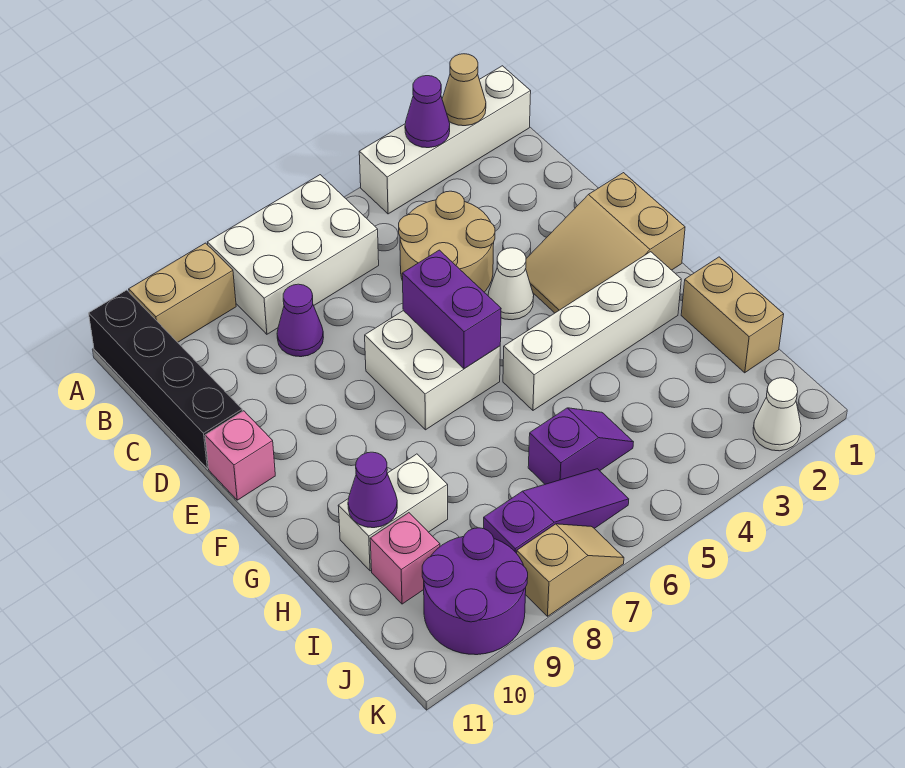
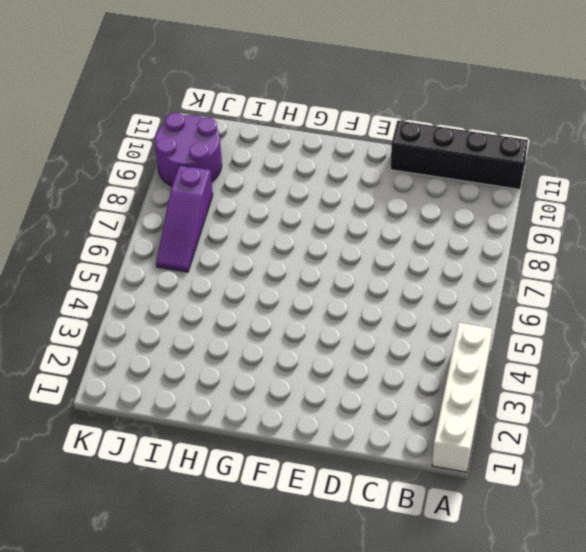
none -> white brick A6:B8 level 1
none -> tan brick A9:A10 level 1
none -> tan round brick C4:D5 level 1

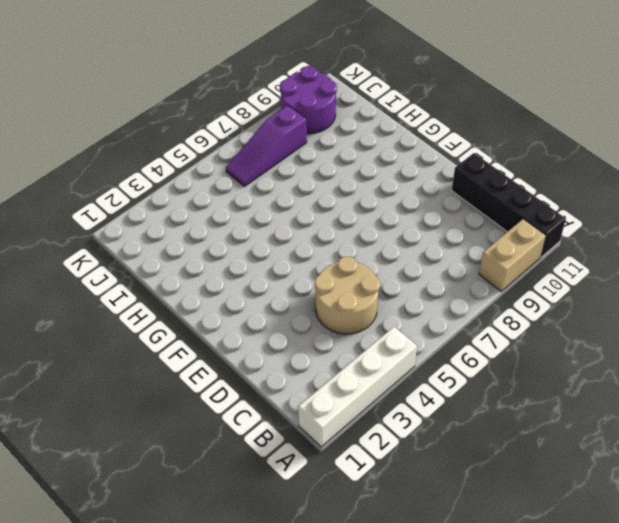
none -> white brick A6:B8 level 1
none -> purple cone C8 level 1
none -> tan slope E1:F3 level 1 top 1

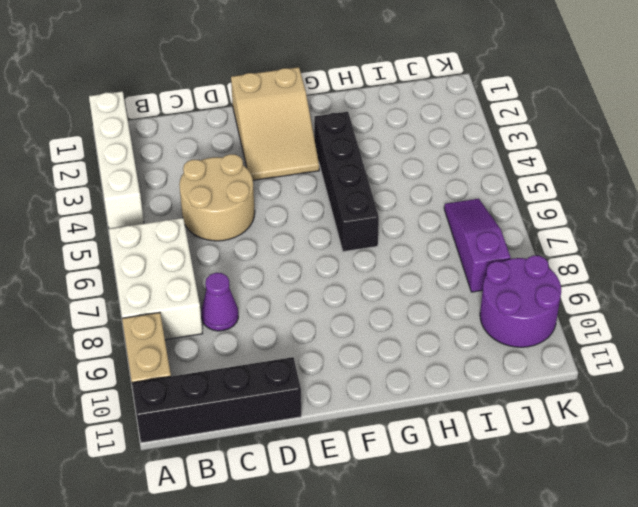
black brick G3:G6 level 1 -> white brick G2:G5 level 1
none -> white cone E4 level 1
none -> white brick E6:F7 level 1
none -> pink brick E11 level 1

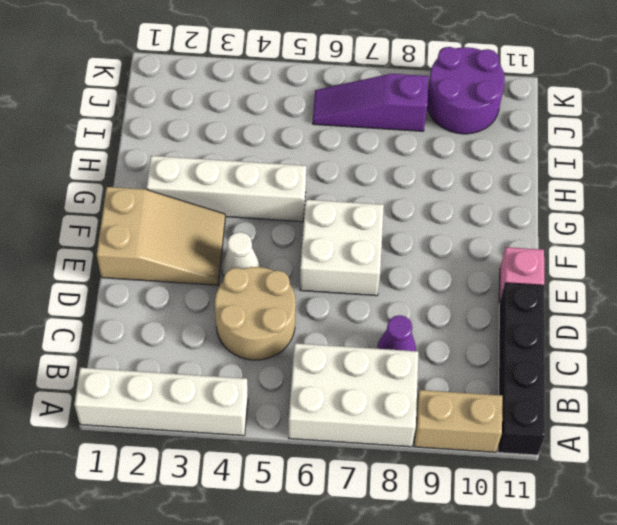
none -> tan brick H1:I1 level 1
none -> white brick H9:H10 level 1
none -> purple slope I5:I6 level 1 top 6

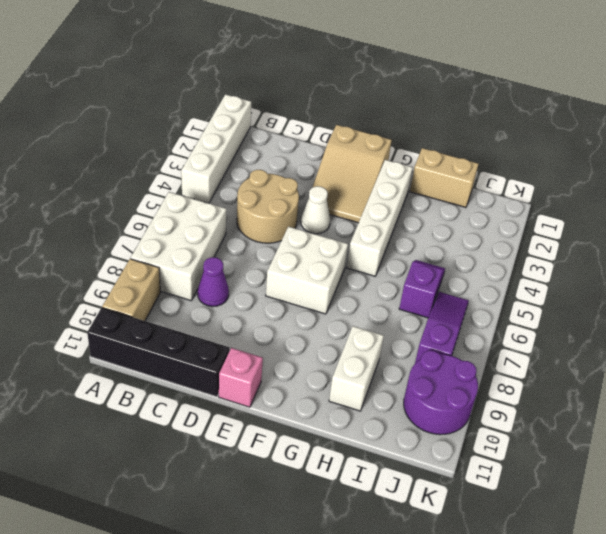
none -> pink brick I10 level 1
none -> white cone K2 level 1
none -> tan slope K7:K8 level 1 top 8

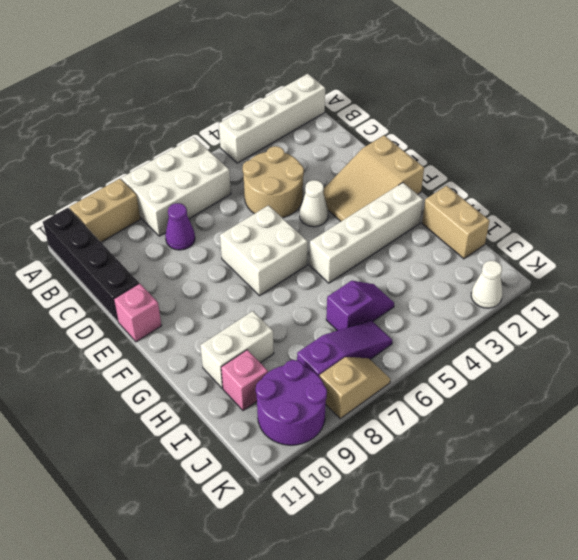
none -> tan cone A2 level 2
none -> purple cone A3 level 2
none -> purple brick E6:F6 level 2

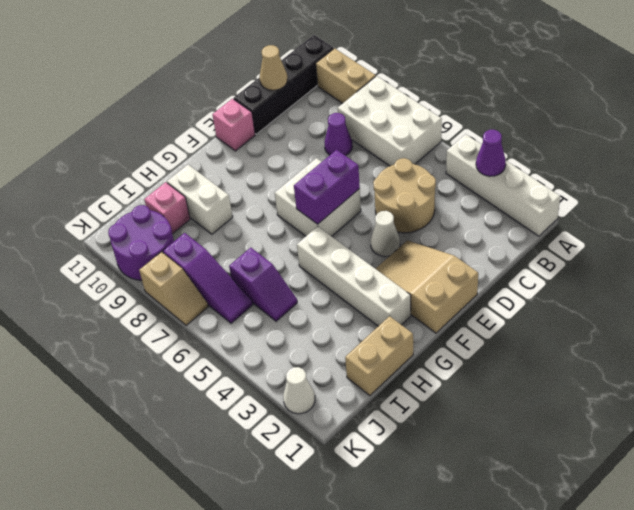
tan cone C11 level 2 -> tan cone A2 level 2
none -> purple cone H10 level 2

